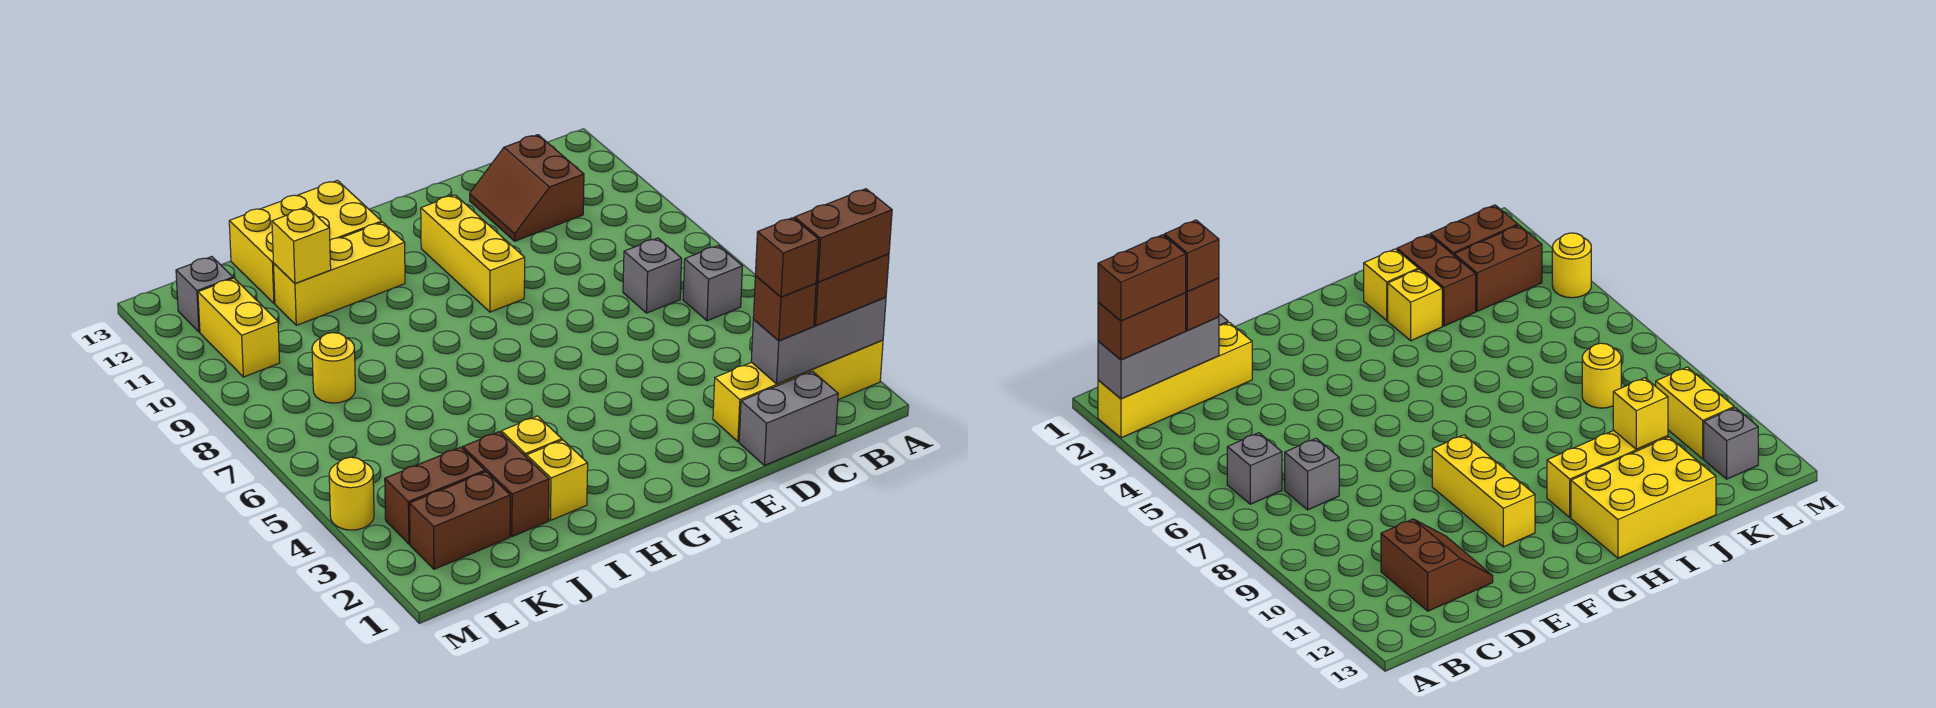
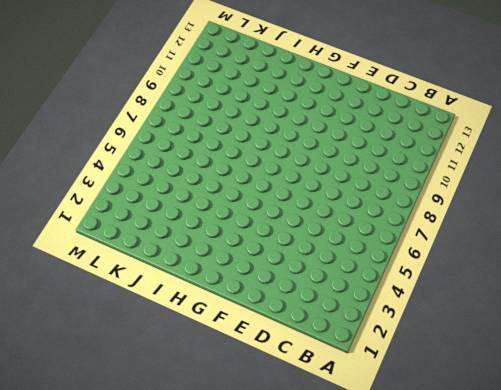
none -> yellow brick A2:D2 level 1
none -> grey brick B6 level 1
none -> grey brick C1:D1 level 1

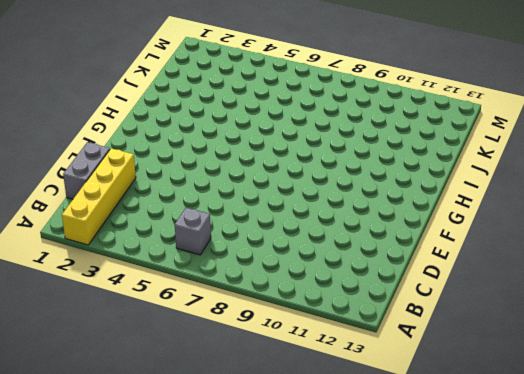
none -> grey brick C7 level 1
none -> brown slope C11:D12 level 1 top C
none -> yellow brick F9:F11 level 1

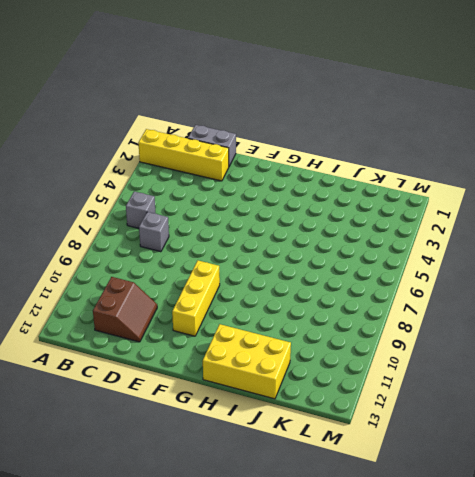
none -> yellow brick H11:J11 level 1
none -> yellow brick I2 level 1
none -> yellow brick I3 level 1

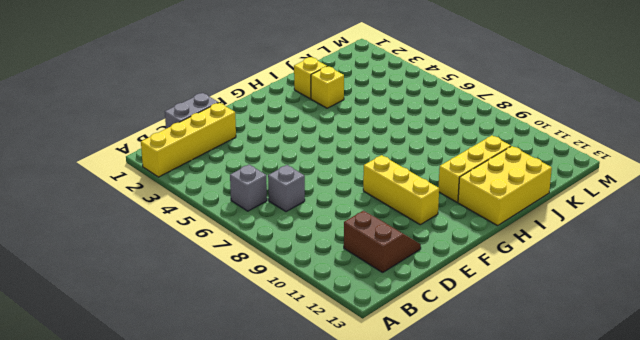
none -> brown brick J2:J3 level 1
none -> brown brick K2:L2 level 1
none -> brown brick K3:L3 level 1

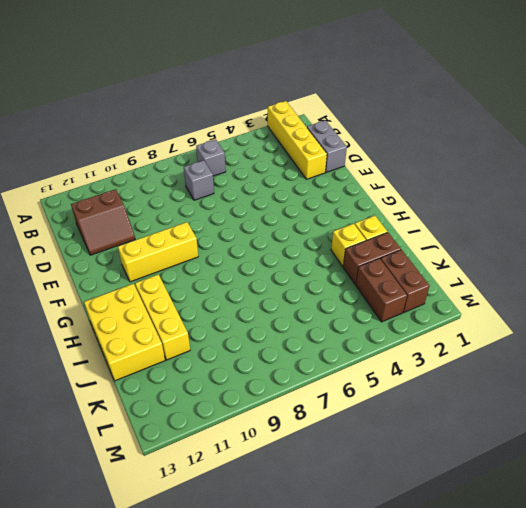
none -> yellow round brick K8 level 1
none -> yellow brick L10:L11 level 1
none -> grey brick L12 level 1

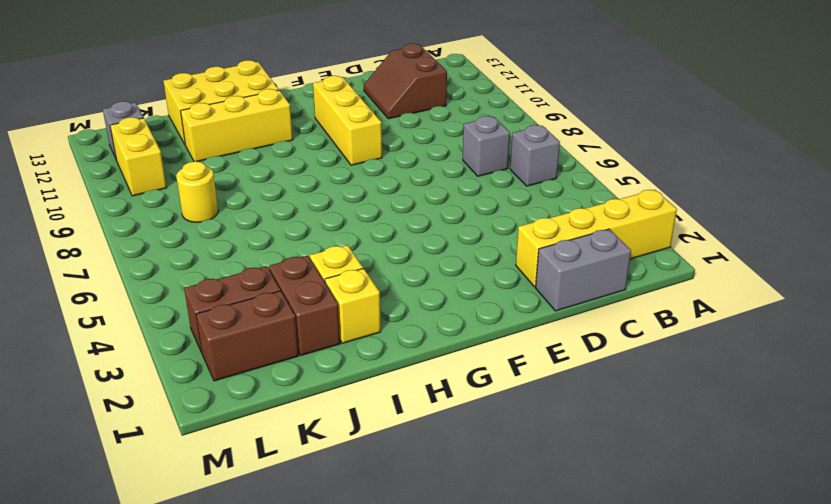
none -> yellow round brick M4 level 1
none -> grey brick A2:C2 level 2
none -> yellow brick J11 level 2

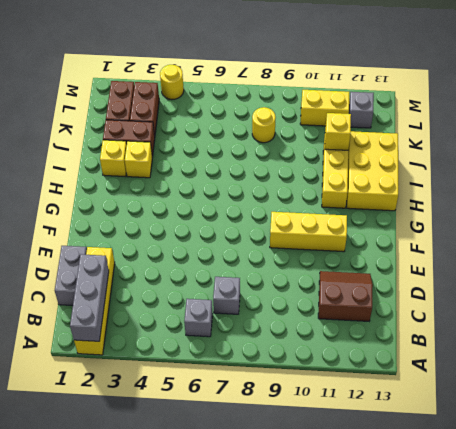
none -> brown brick A2:B2 level 3
none -> brown brick C2 level 3
none -> brown brick A2:B2 level 4

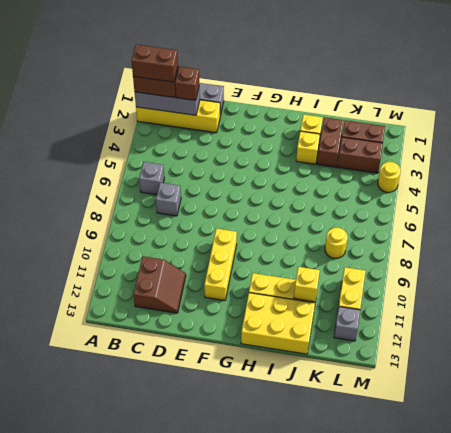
none -> brown brick C2 level 4

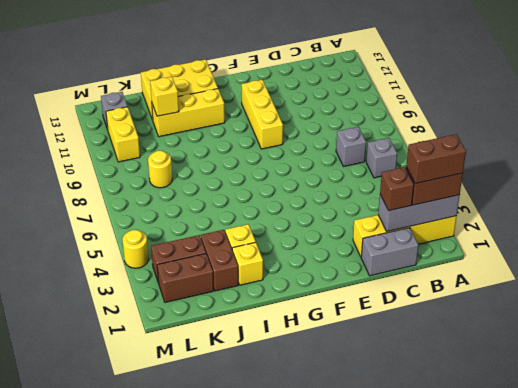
none -> brown slope C11:D12 level 1 top C
none -> brown brick C2 level 4

